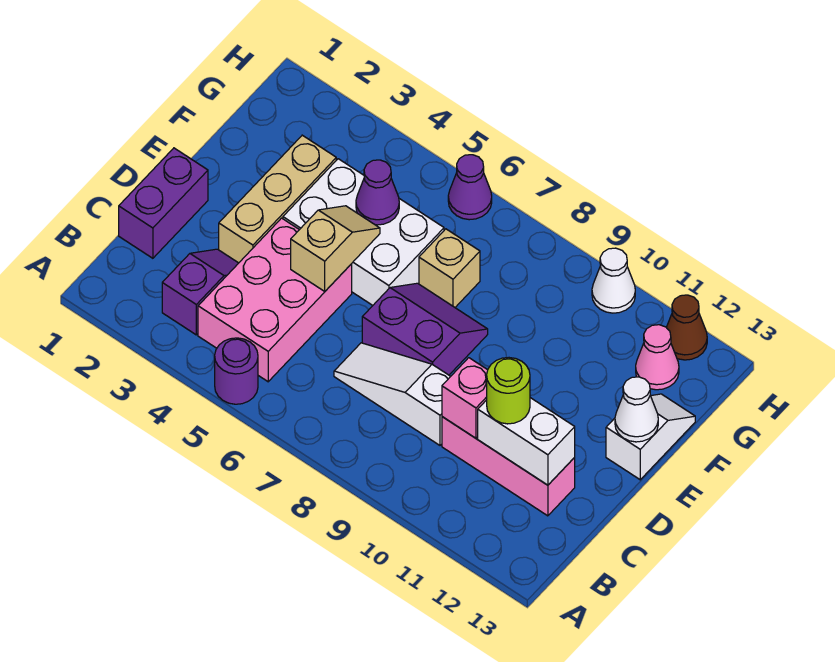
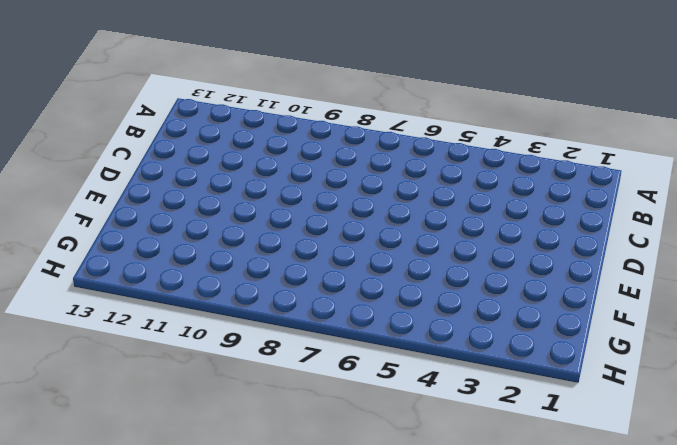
none -> purple round brick A5 level 1
none -> purple slope B3:C3 level 1 top B
none -> pink brick B4:D5 level 1

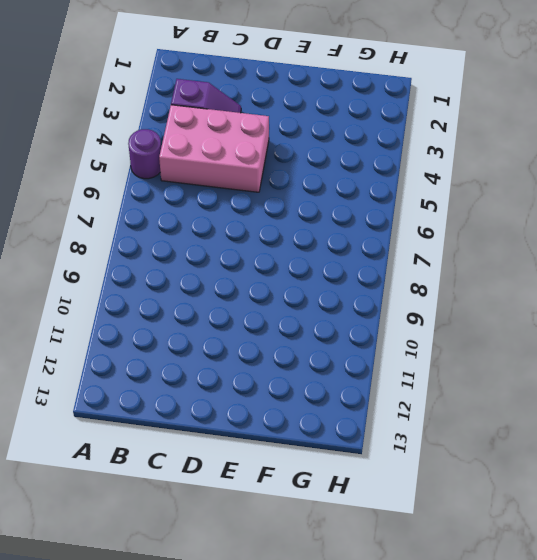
none -> purple brick C1:D1 level 1
none -> white slope C7:C9 level 1 top 9
none -> pink brick C10:C12 level 1

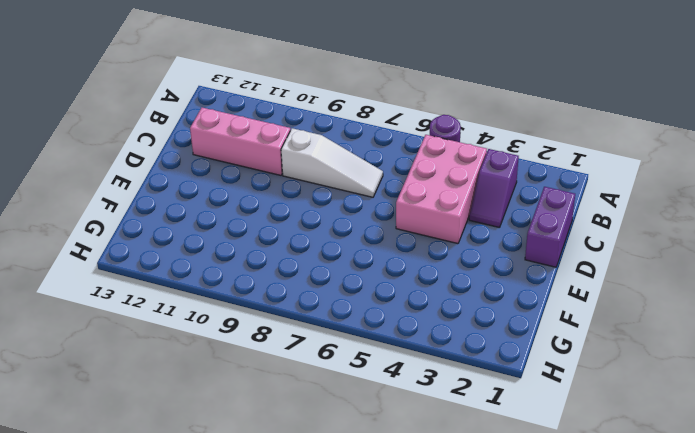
none -> tan brick D3:F3 level 1
none -> purple slope D7:E8 level 1 top D
none -> white brick E4:F6 level 1

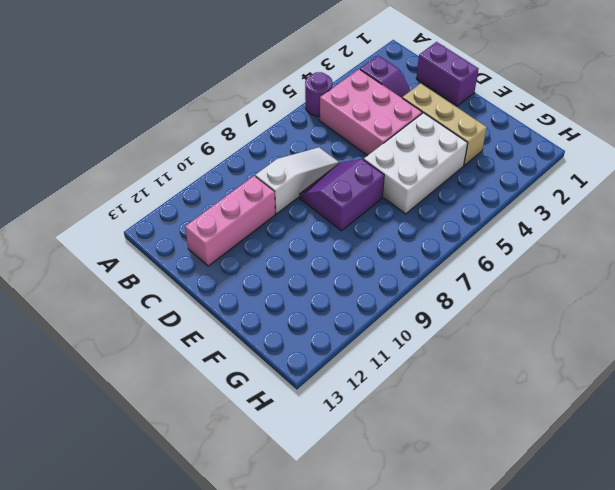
purple slope D7:E8 level 1 top E -> purple slope D7:E8 level 1 top D
none -> white slope E13:F13 level 1 top E
none -> tan brick F7 level 1
none -> pink cone G12 level 1

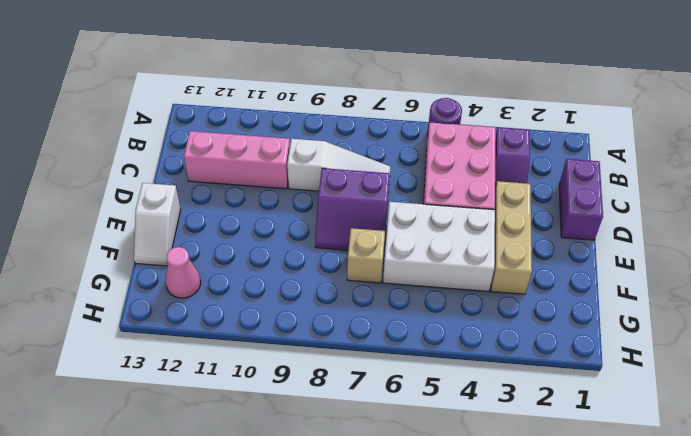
none -> purple cone H6 level 1
none -> white cone H10 level 1
none -> brown cone H12 level 1

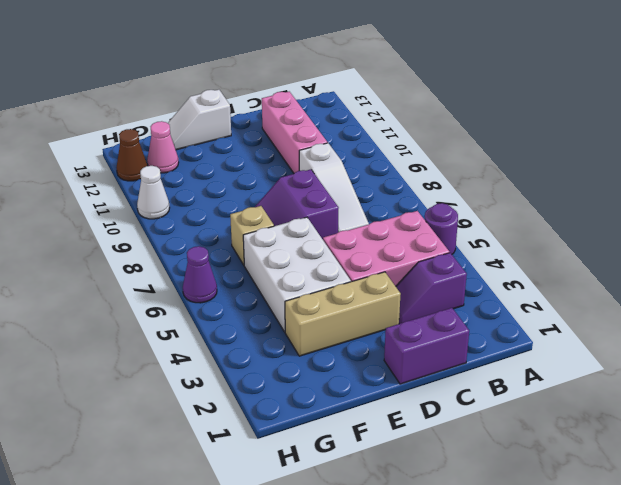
none -> pink brick C10 level 2
none -> white brick C11:C12 level 2
none -> tan slope D5:E5 level 2 top D

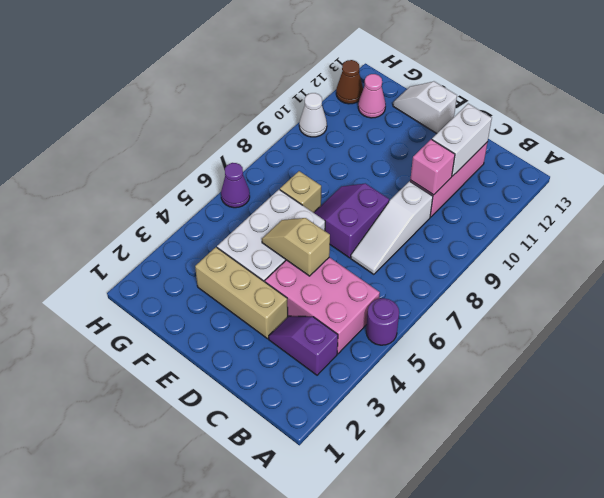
none -> purple brick C1:D1 level 1
none -> white cone E13 level 2
none -> purple cone F5 level 2

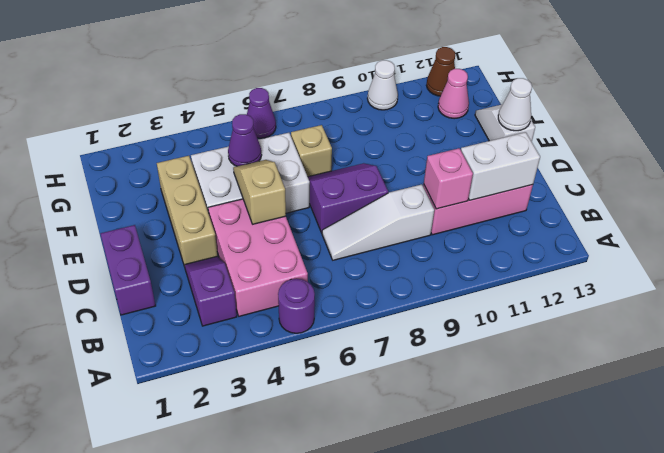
none -> lime round brick C11 level 3

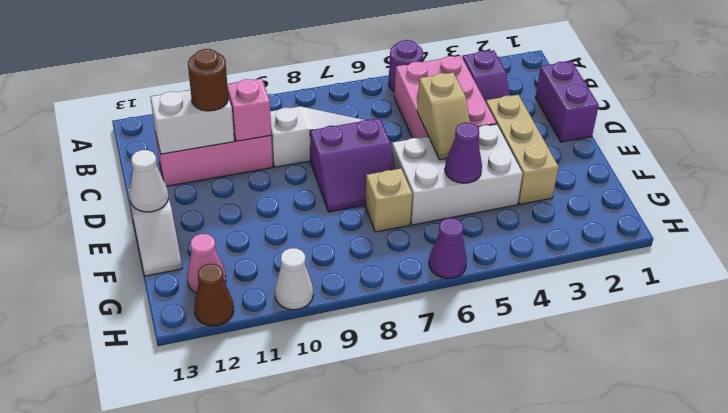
brown round brick C11 level 3 -> lime round brick C11 level 3

